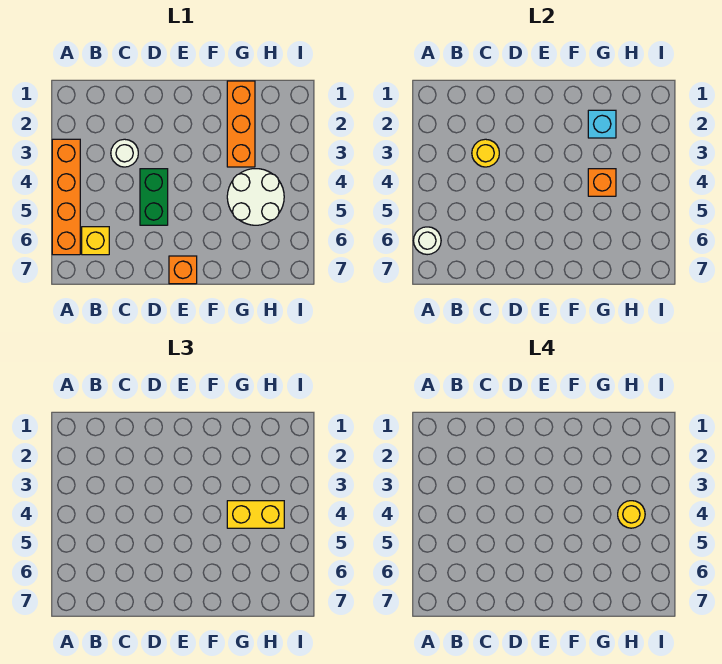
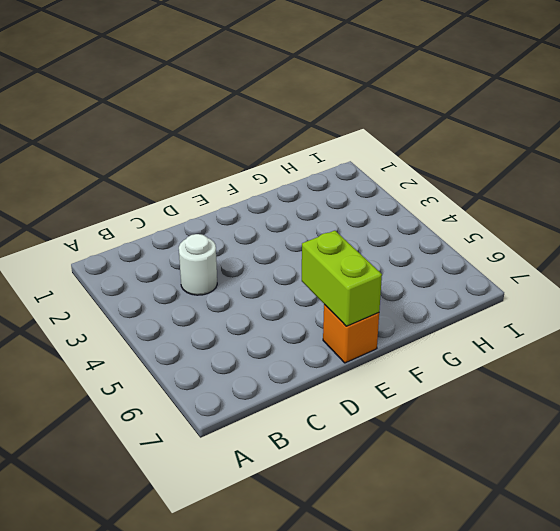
lime brick E6:E7 level 2 -> none
none -> orange brick A3:A6 level 1
none -> yellow brick B6 level 1
none -> green brick D4:D5 level 1

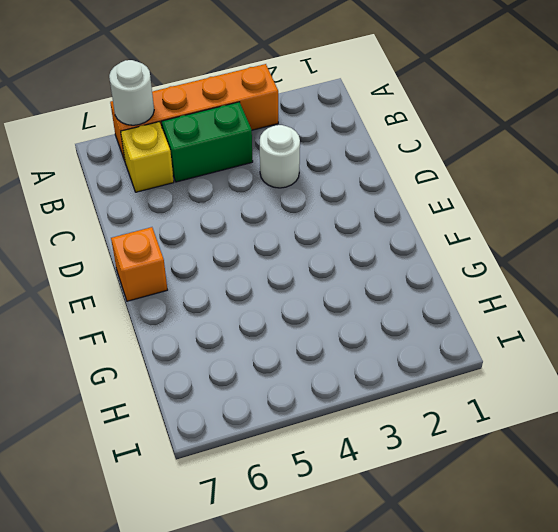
green brick B4:B5 level 1 -> green brick D4:D5 level 1
none -> orange brick G1:G3 level 1
none -> white round brick G4:H5 level 1
none -> yellow round brick C3 level 2

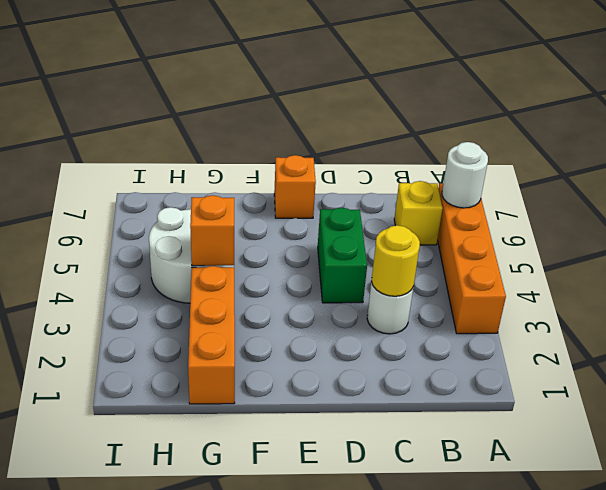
none -> cyan brick G2 level 2
none -> yellow brick G4:H4 level 3
none -> yellow round brick H4 level 4

